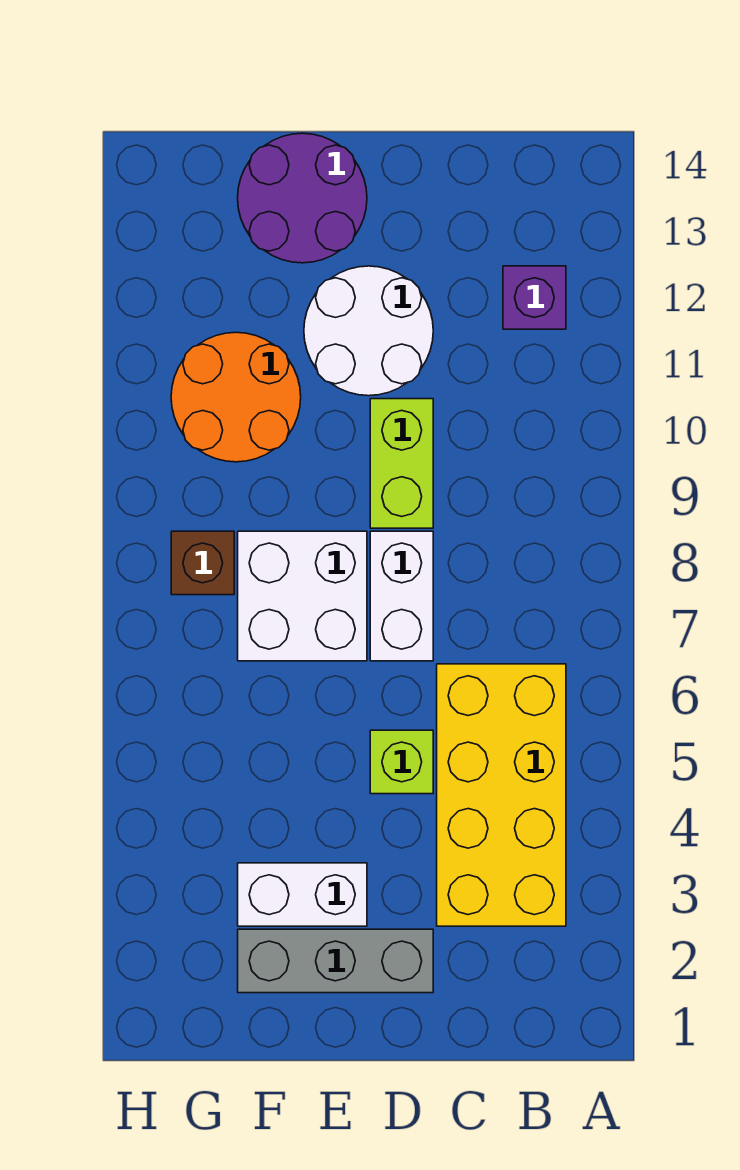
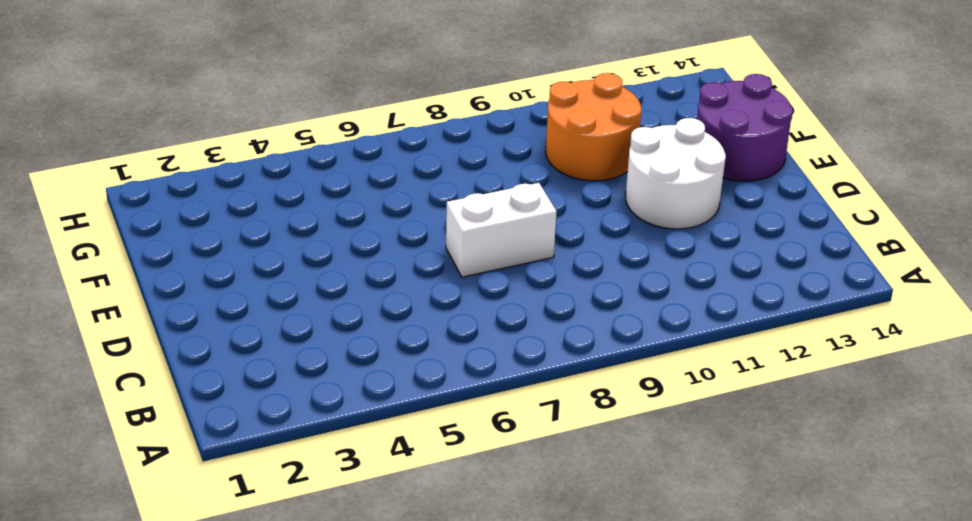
none -> yellow brick B3:C6 level 1
none -> purple brick B12 level 1
none -> grey brick D2:F2 level 1

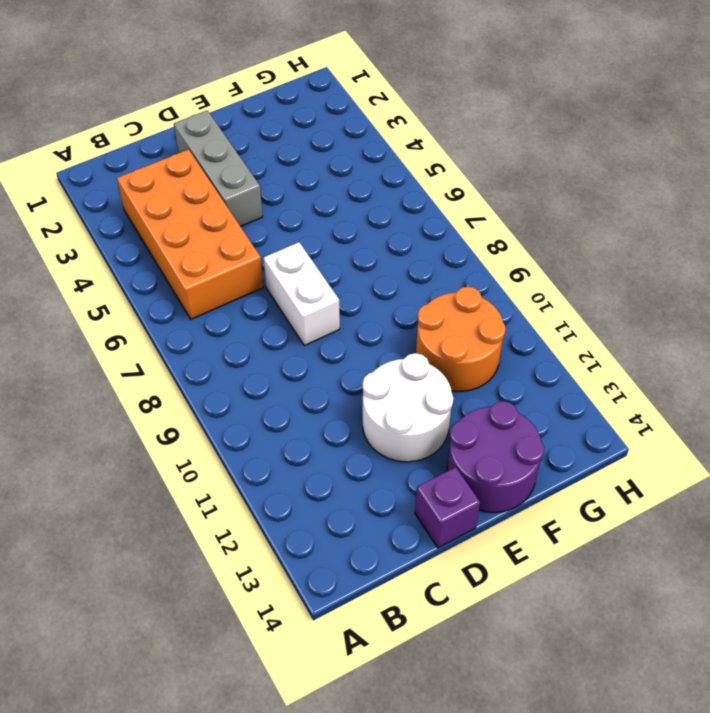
orange brick B3:C6 level 1 -> yellow brick B3:C6 level 1
grey brick D2:D4 level 1 -> grey brick D2:F2 level 1
purple brick D14 level 1 -> purple brick B12 level 1
none -> lime brick D5 level 1
none -> lime brick D9:D10 level 1
none -> white brick E3:F3 level 1

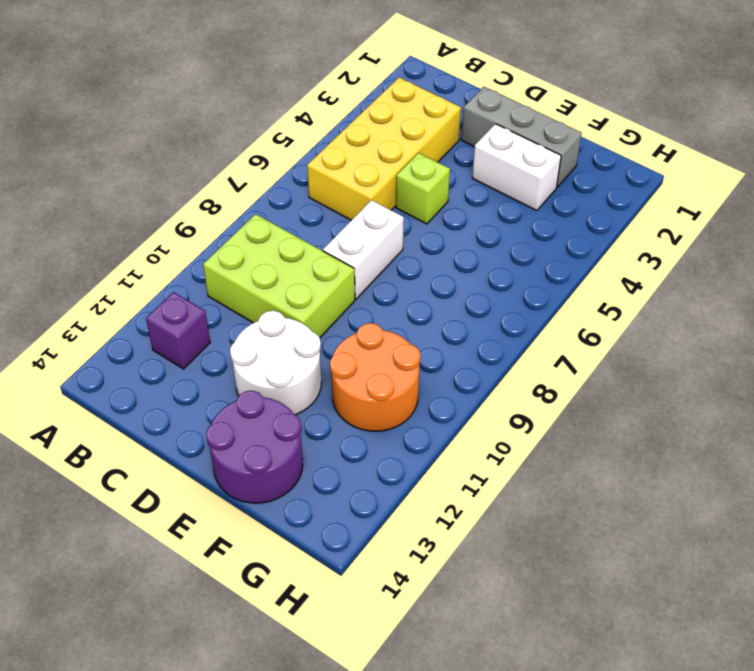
lime brick B9:D10 level 1 -> lime brick D9:D10 level 1
none -> white brick E7:F8 level 1
none -> brown brick G8 level 1

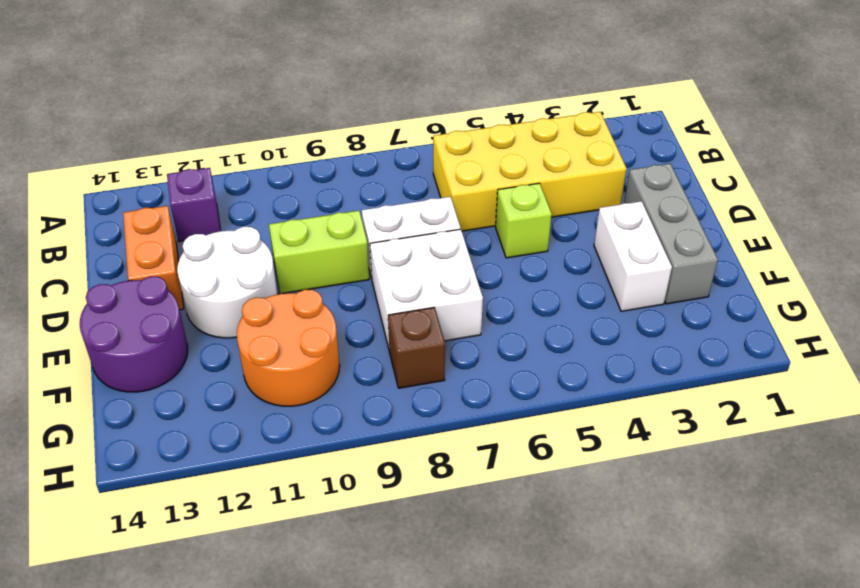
orange brick C13:D13 level 1 -> none

